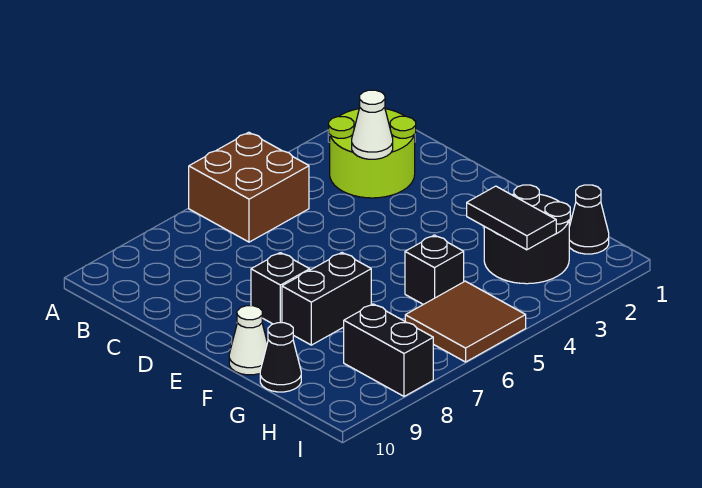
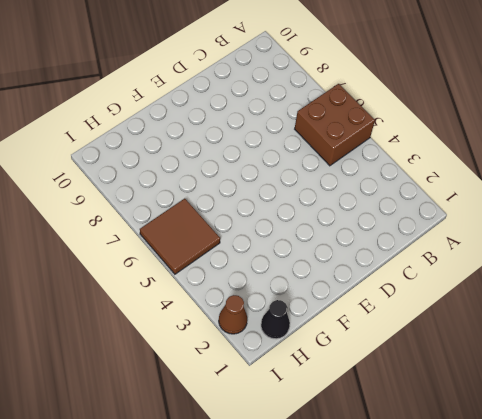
brown cone I2 level 1 -> none
none -> lime round brick B2:C3 level 1
none -> black brick E8 level 1
none -> black brick F7:F8 level 1

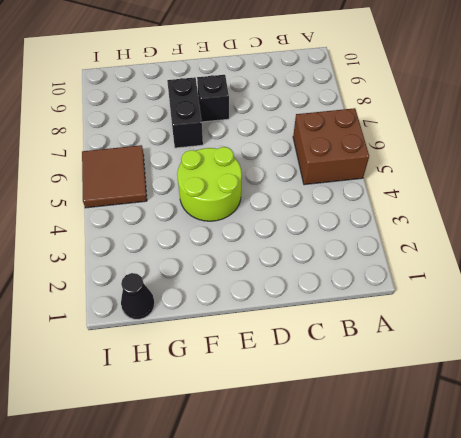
lime round brick E4:F5 level 1 -> lime round brick B2:C3 level 1
none -> white cone F10 level 1
none -> black round brick G2:H3 level 1
none -> black brick G5 level 1

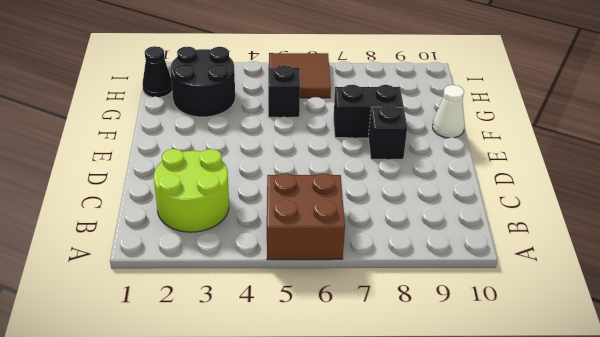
none -> black cone G10 level 1
none -> black brick H8:I8 level 1
none -> white cone C3 level 2

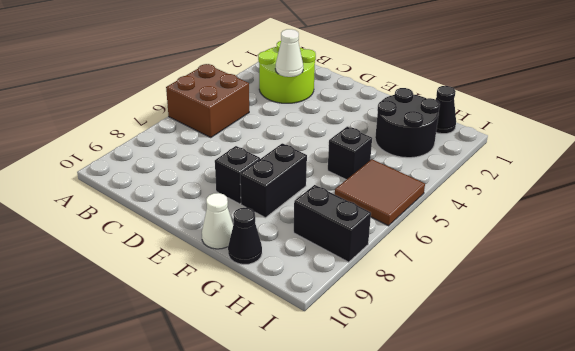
none -> black tile G3:H3 level 2

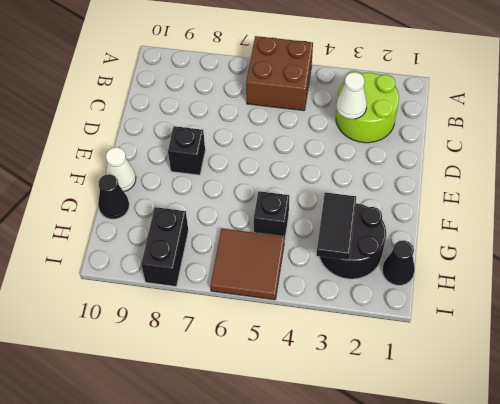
none -> black brick F7:F8 level 1

